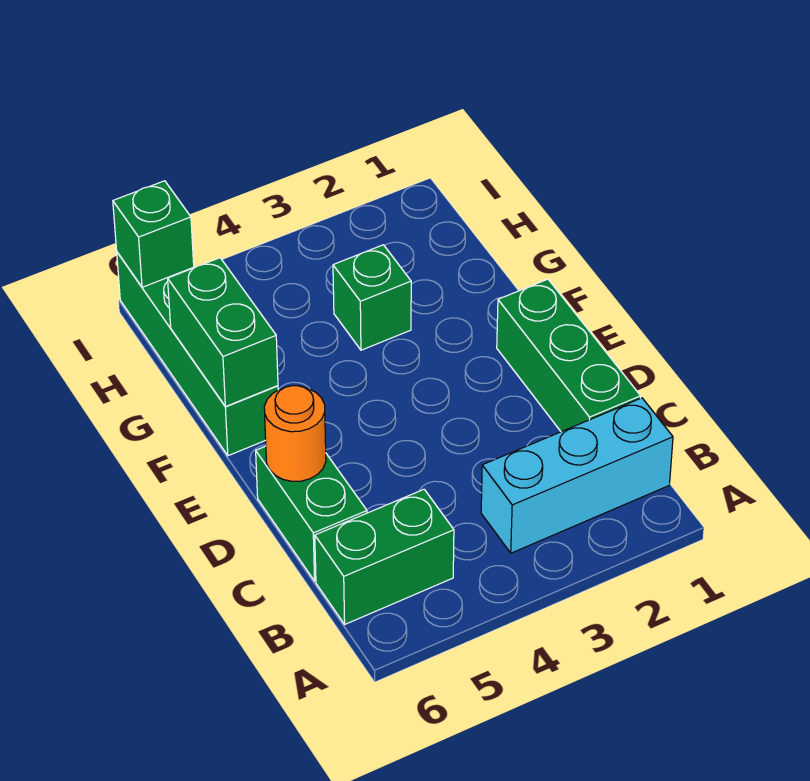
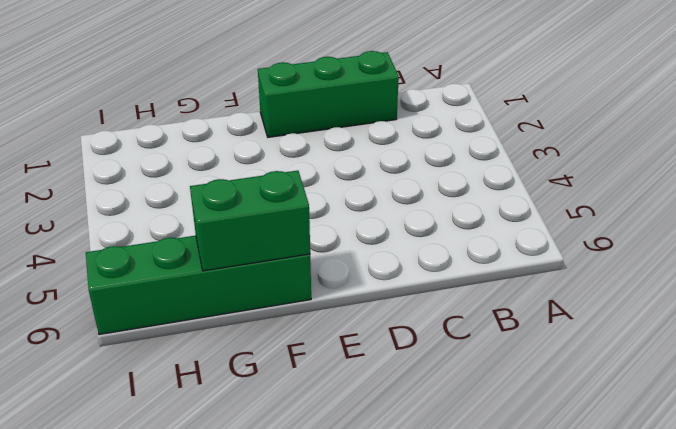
none -> cyan brick B1:B3 level 1
none -> green brick B5:B6 level 1

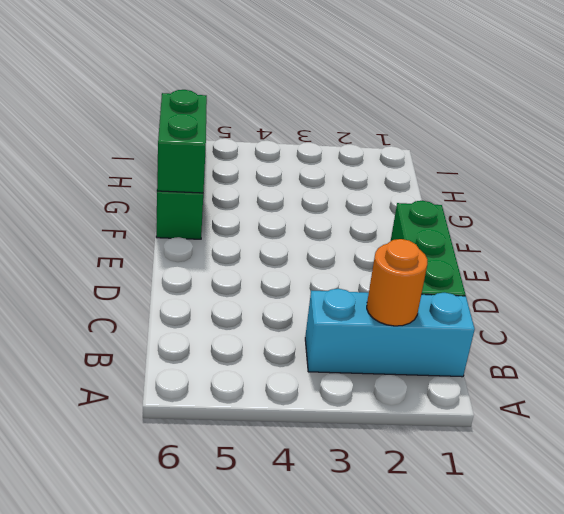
orange round brick B2 level 2 -> orange round brick D6 level 2
none -> green brick B5:B6 level 1
none -> green brick C6:D6 level 1

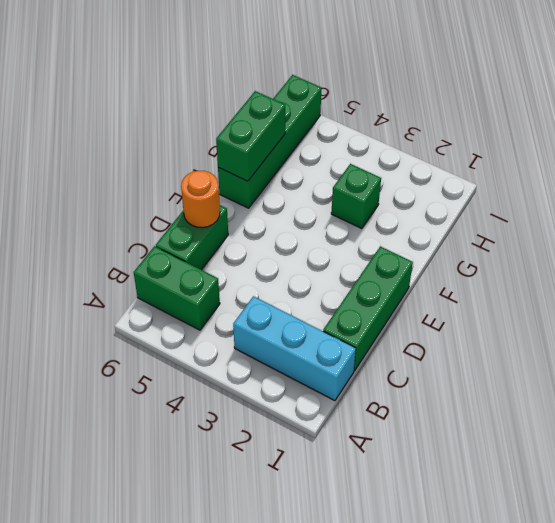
none -> green brick I6 level 2

